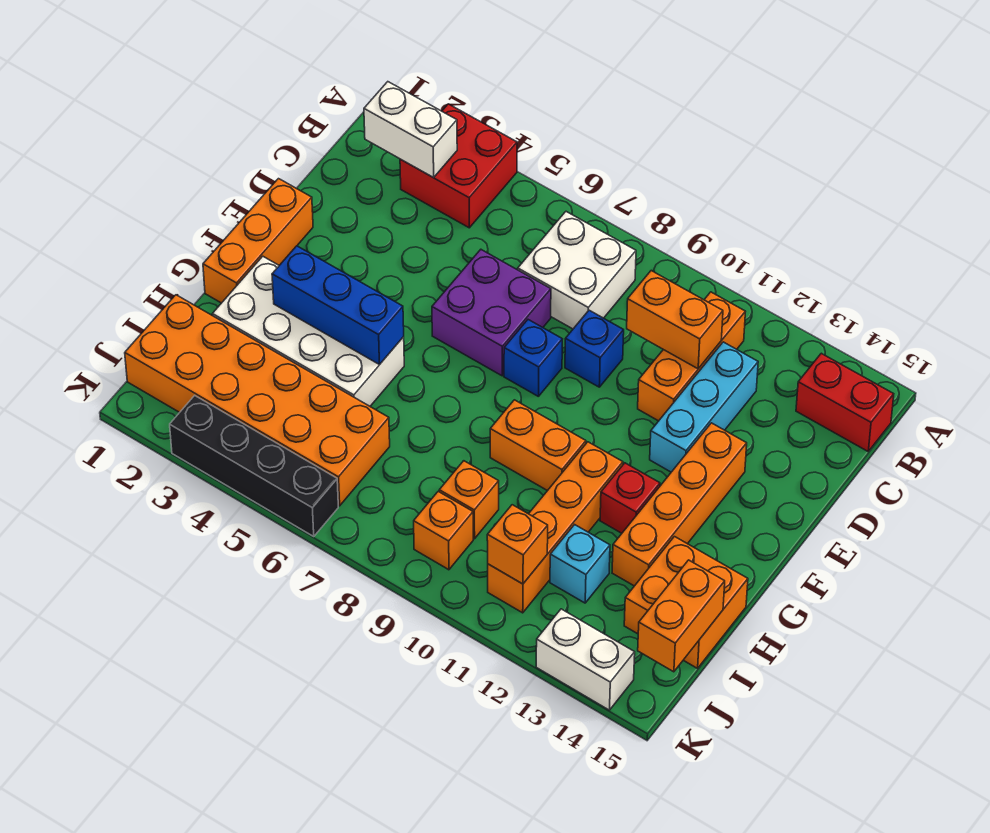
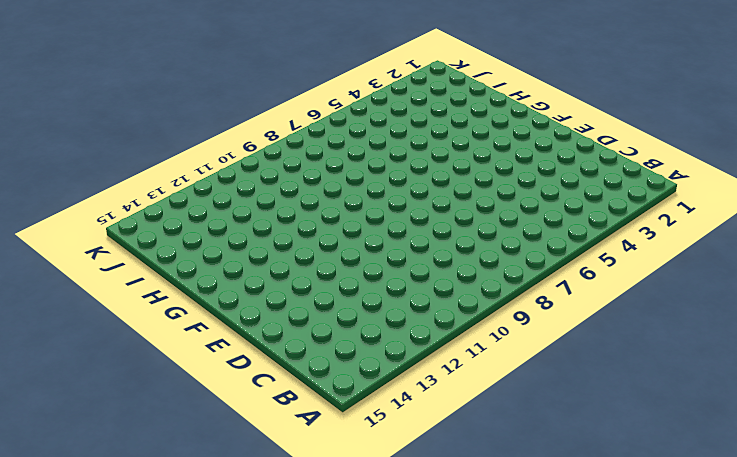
none -> red brick A3:B4 level 1
none -> white brick B7:C8 level 1
none -> orange brick B11:D11 level 1

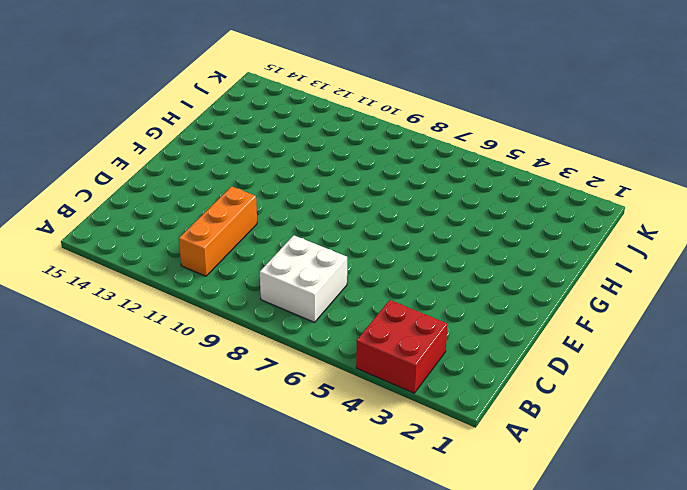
none -> red brick B14:B15 level 1
none -> cyan brick C12:E12 level 1
none -> purple brick D6:E7 level 1

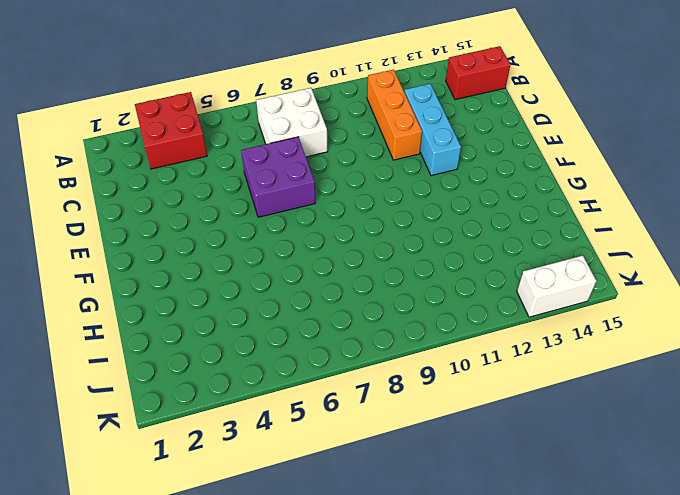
none -> blue brick D9 level 1
none -> orange brick E1:G1 level 1
none -> blue brick E8 level 1

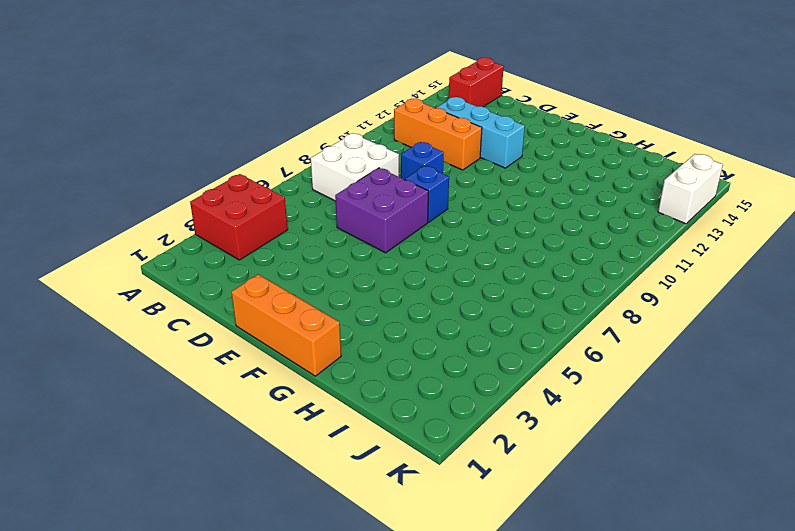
none -> orange brick E13:H13 level 1
none -> white brick G2:H5 level 1
none -> orange brick G9:G10 level 1

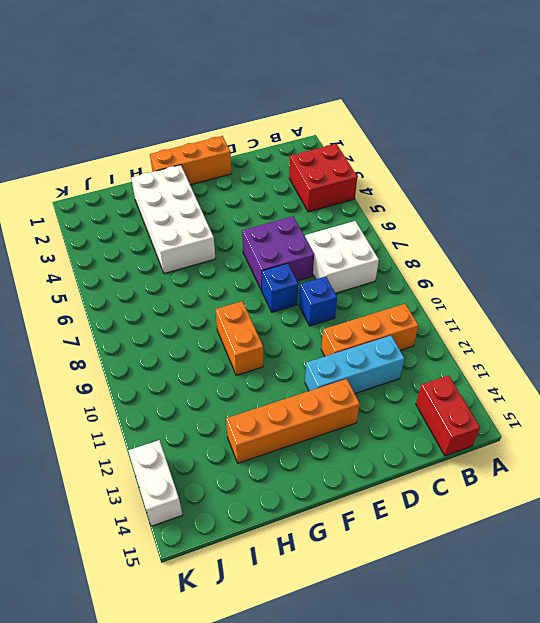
none -> orange brick G11:J11 level 1
none -> red brick G12 level 1
none -> orange brick H14:I15 level 1

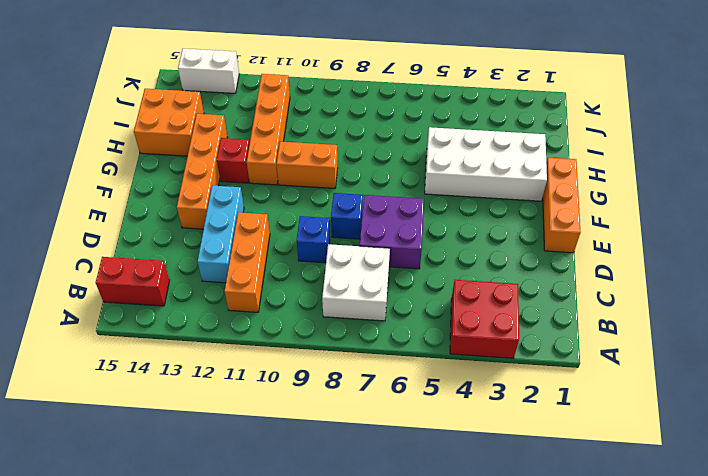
none -> orange brick I1:J6 level 1
none -> orange brick I9 level 1
none -> cyan brick I12 level 1

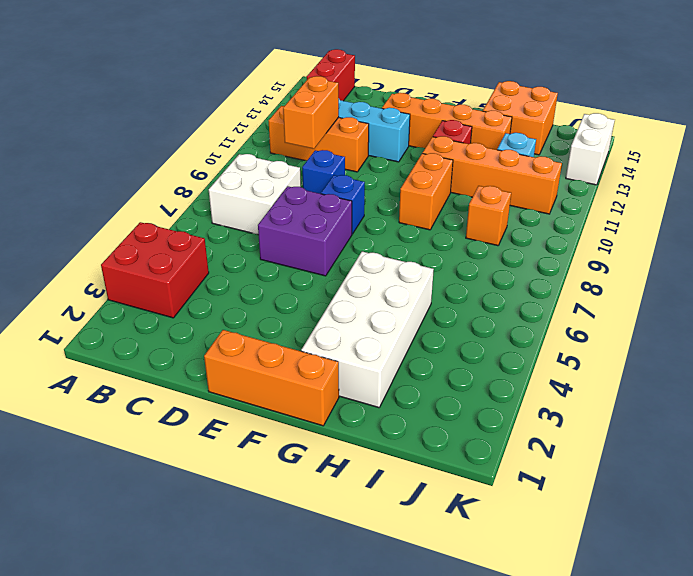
none -> orange brick I1:J6 level 1
none -> orange brick J9 level 1
none -> black brick K3:K6 level 1

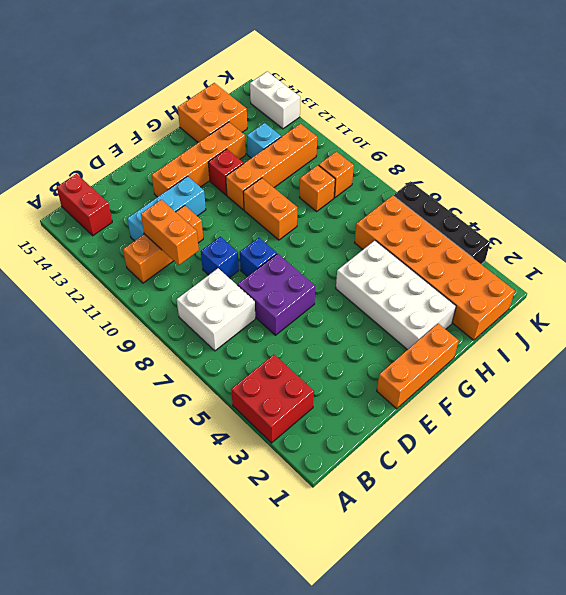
none -> white brick B2:B3 level 2
none -> blue brick G3:G5 level 2
none -> orange brick I15:J15 level 2

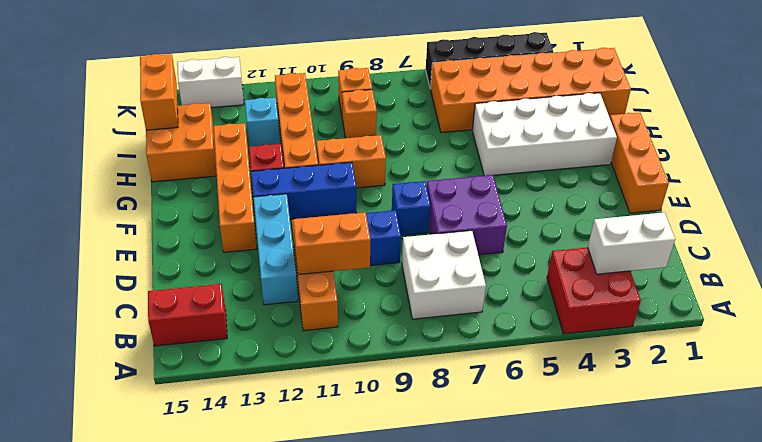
blue brick F10:F12 level 1 -> blue brick G3:G5 level 2
none -> orange brick J11 level 2

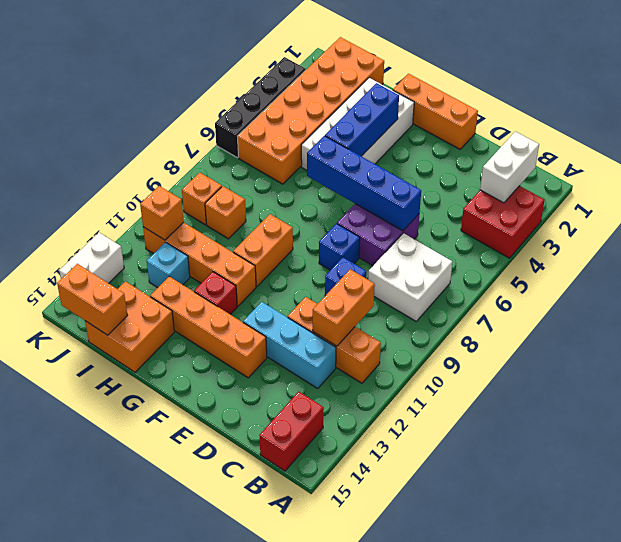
blue brick D6:G6 level 2 -> none

